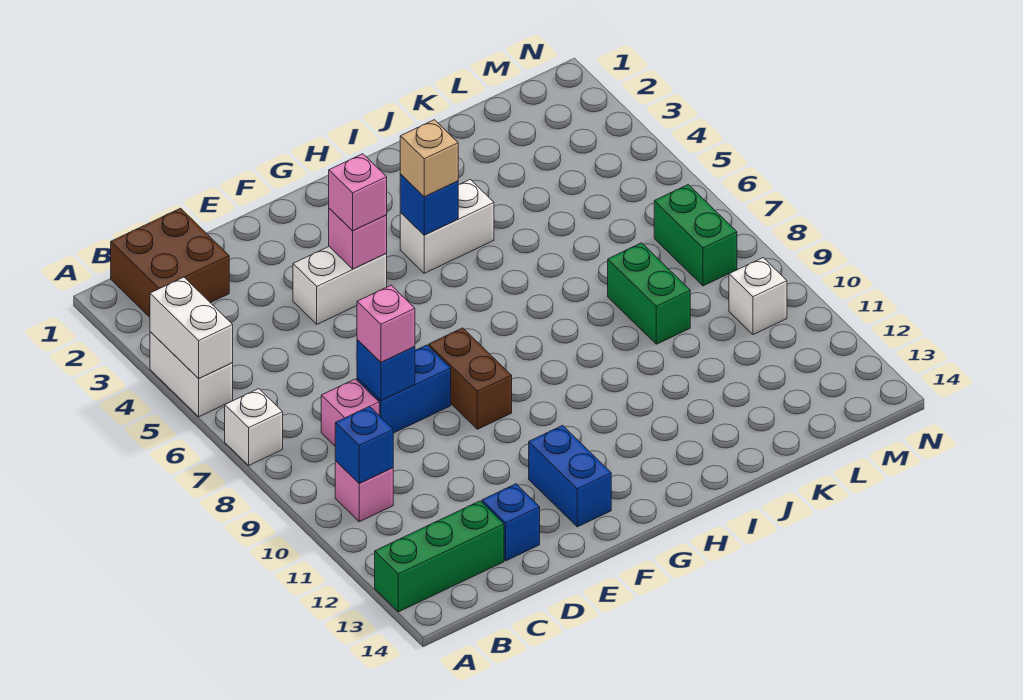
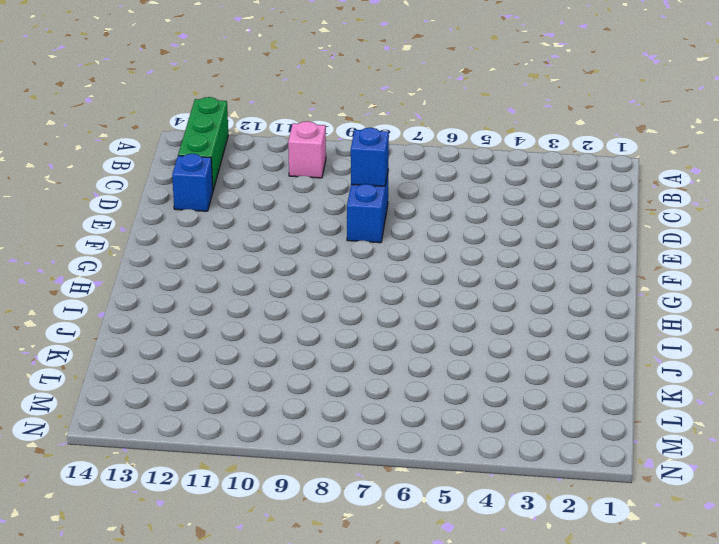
none -> white brick A4:A5 level 1
none -> white brick A7 level 1
none -> brown brick B1:C2 level 1

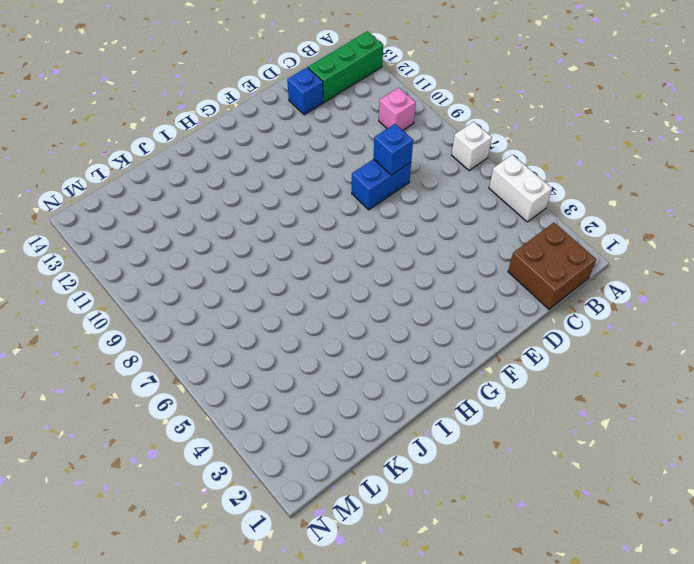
none -> pink brick C8 level 1
none -> white brick E4:F4 level 1
none -> brown brick F8:F9 level 1

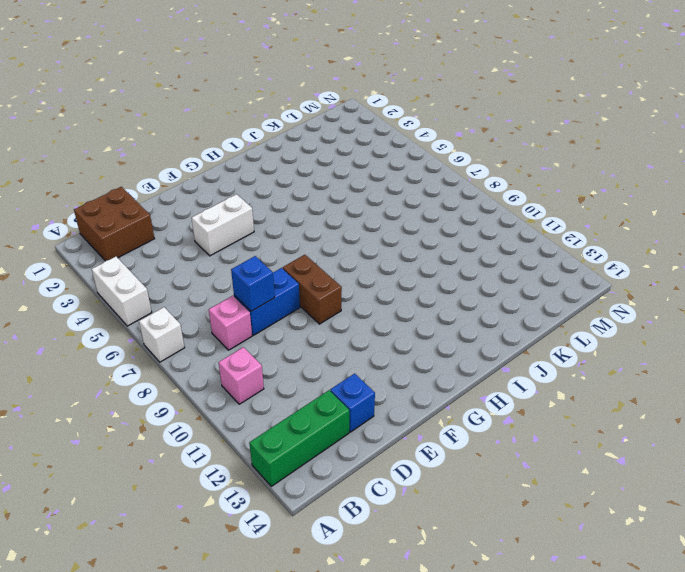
none -> blue brick F12:F13 level 1
none -> white brick H4:I4 level 1
none -> green brick K8:K9 level 1

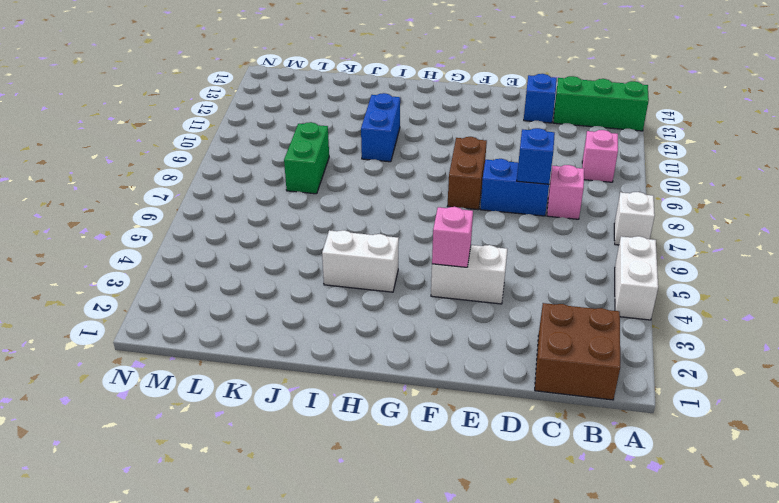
blue brick I10:I11 level 1 -> blue brick F12:F13 level 1
none -> green brick M7:M8 level 1
none -> white brick M10 level 1
none -> white brick A4:A5 level 2

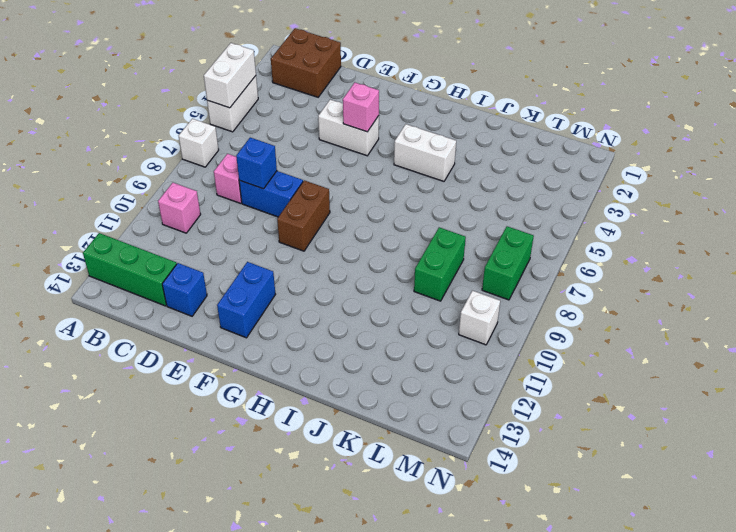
none -> blue brick B10 level 2
none -> blue brick H4 level 2
none -> pink brick D8 level 3

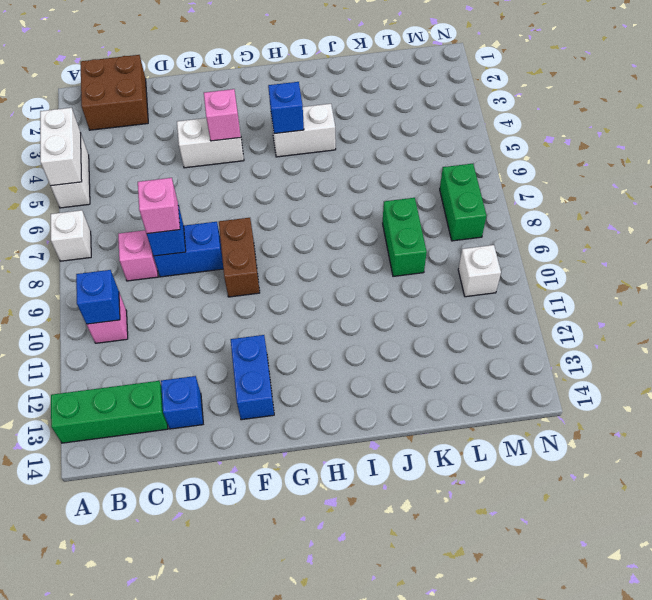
none -> pink brick F4 level 3
none -> tan brick H4 level 3

